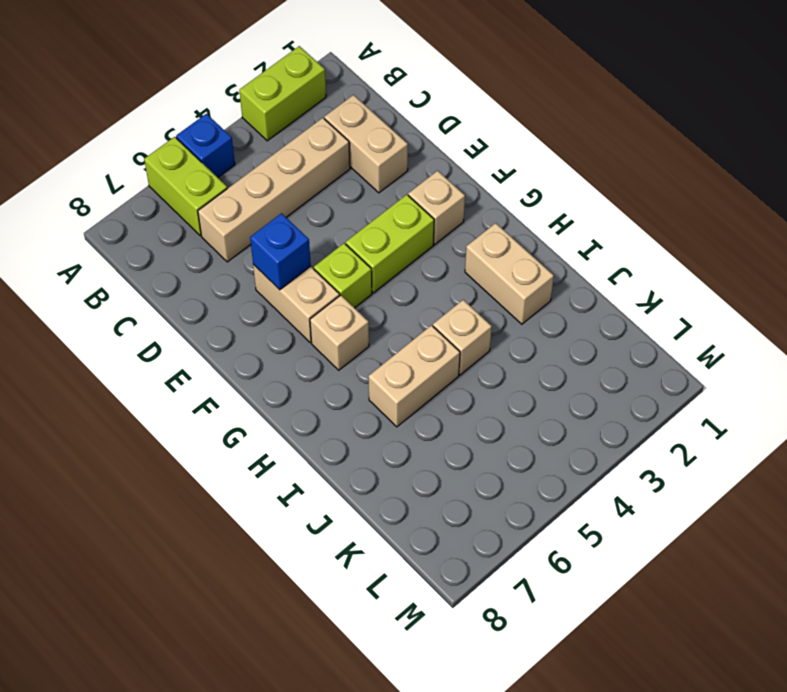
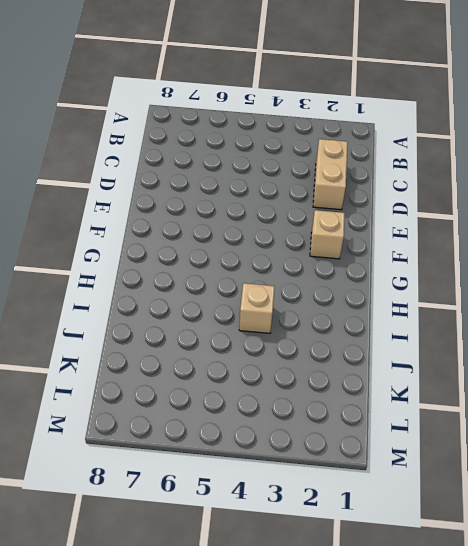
none -> lime brick A2:A3 level 1
none -> blue brick A5 level 1
none -> lime brick A6:B6 level 1

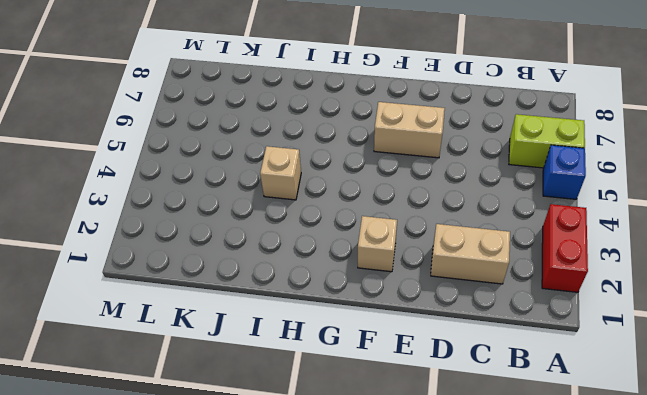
red brick A2:A3 level 1 -> lime brick A2:A3 level 1
none -> tan brick C3:C6 level 1
none -> lime brick F3:F4 level 1
none -> lime brick F5 level 1

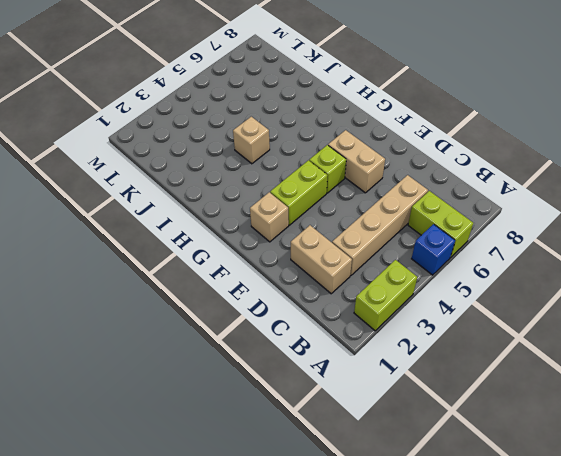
none -> tan brick G6 level 1
none -> tan brick H2:I2 level 1
none -> tan brick I5:I6 level 1

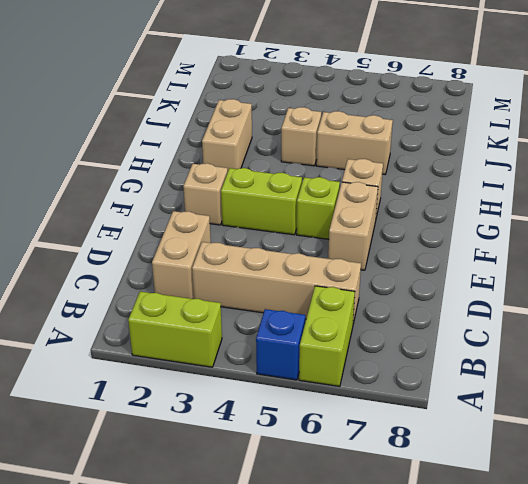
none -> blue brick E6 level 2

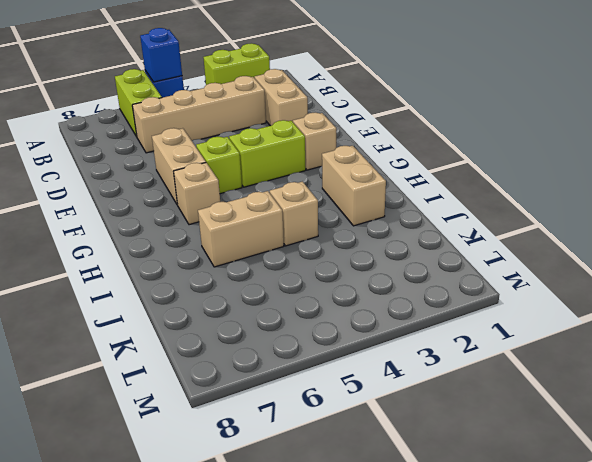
blue brick A5 level 2 -> blue brick E6 level 2

